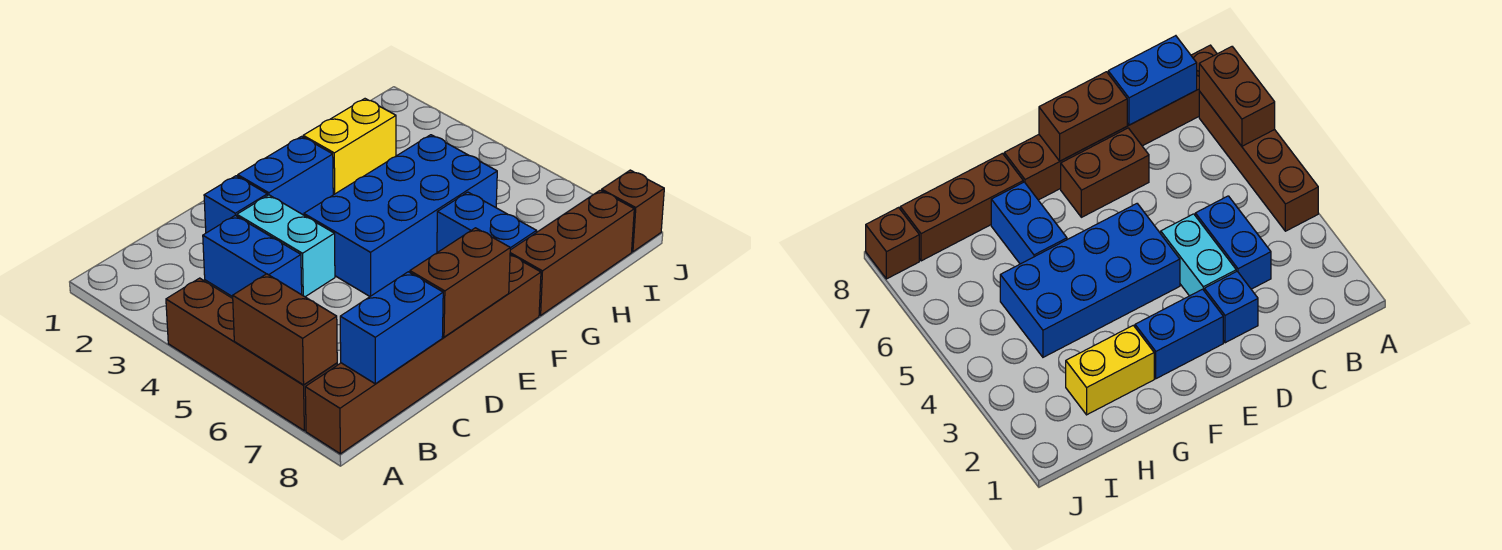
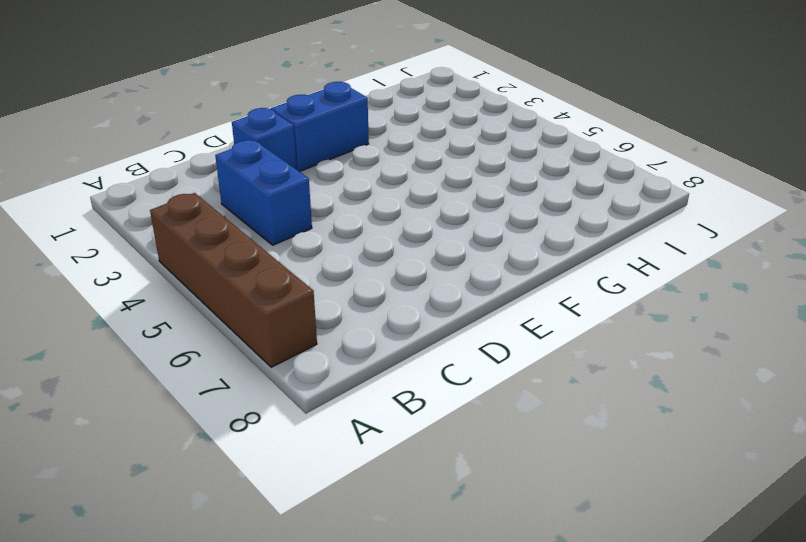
none -> brown brick A8:F8 level 1
none -> cyan brick D3:D4 level 1
none -> brown brick D7:E7 level 1

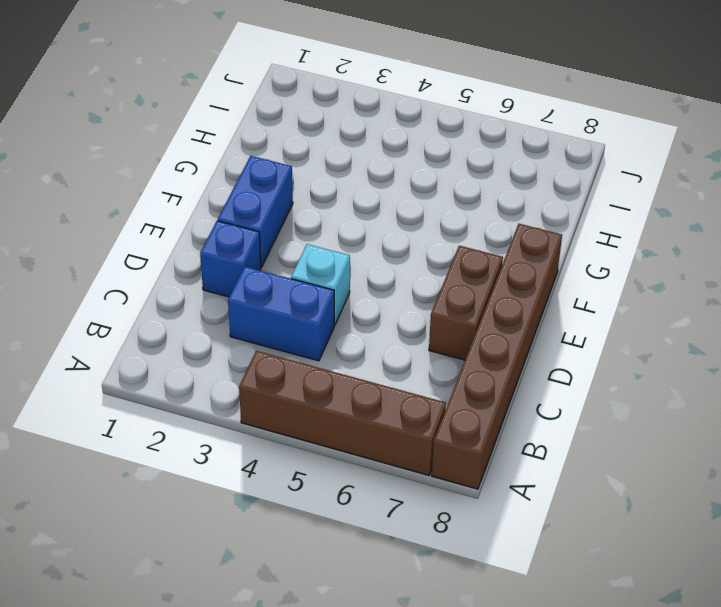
cyan brick D4 level 1 -> cyan brick D3:D4 level 1
none -> blue brick E4:H5 level 1
none -> yellow brick G2:H2 level 1
none -> blue brick G6:G7 level 1

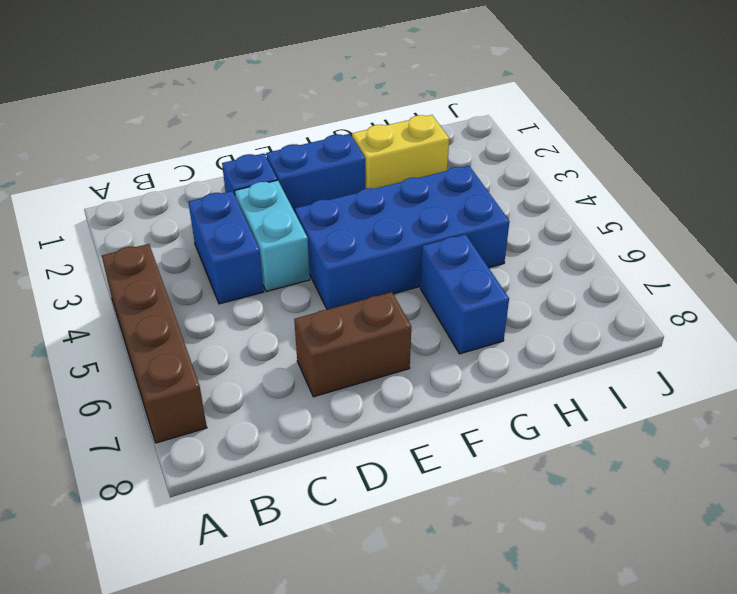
none -> brown brick A8:F8 level 1
none -> brown brick G8:I8 level 1
none -> brown brick J8 level 1

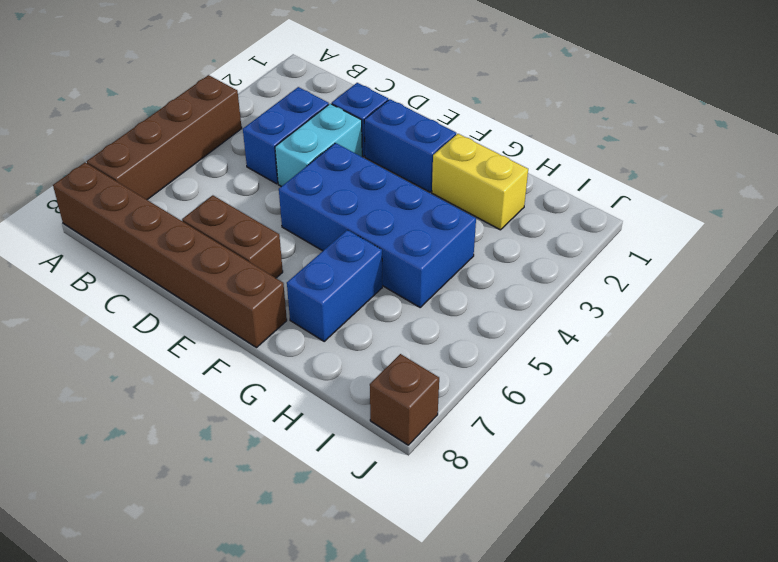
none -> brown brick G8:I8 level 1
none -> brown brick A6:A7 level 2
none -> blue brick B8:C8 level 2

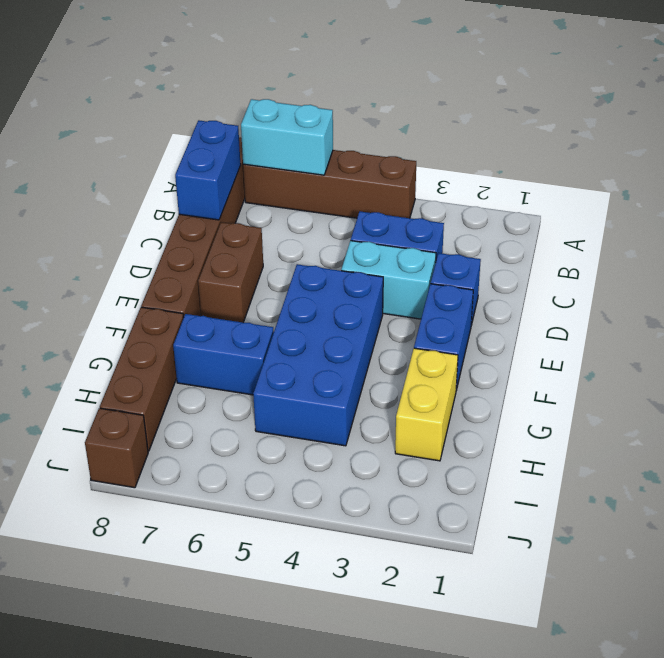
cyan brick A6:A7 level 2 -> brown brick A6:A7 level 2
none -> brown brick D8:E8 level 2

